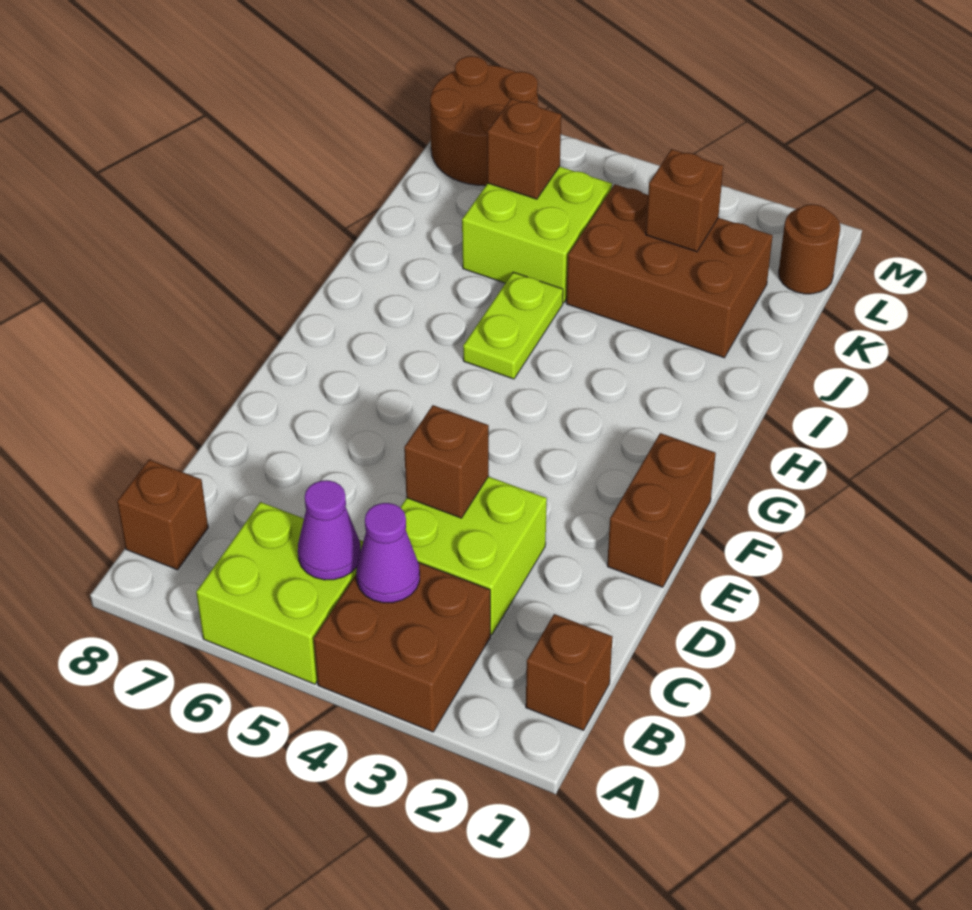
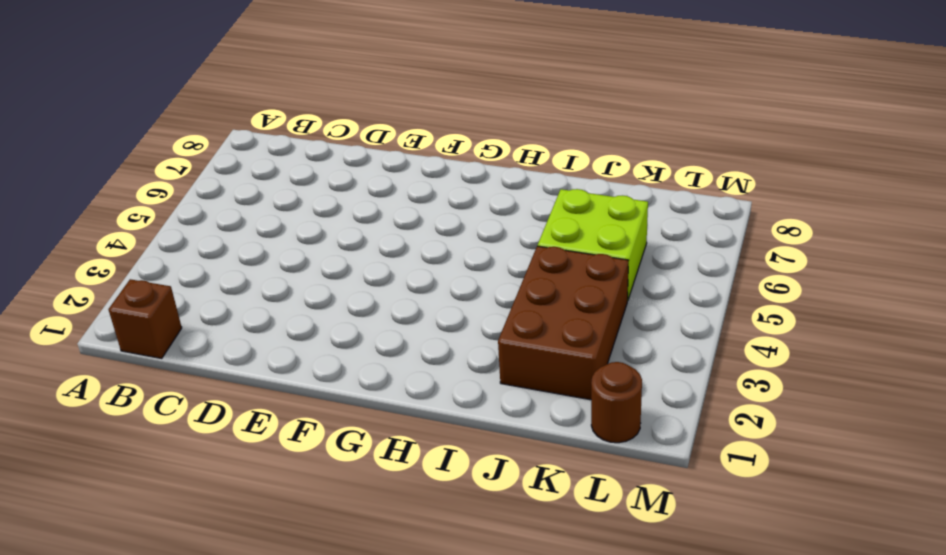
none -> brown brick A3:B4 level 1
none -> lime brick A5:B6 level 1
none -> brown brick B8 level 1

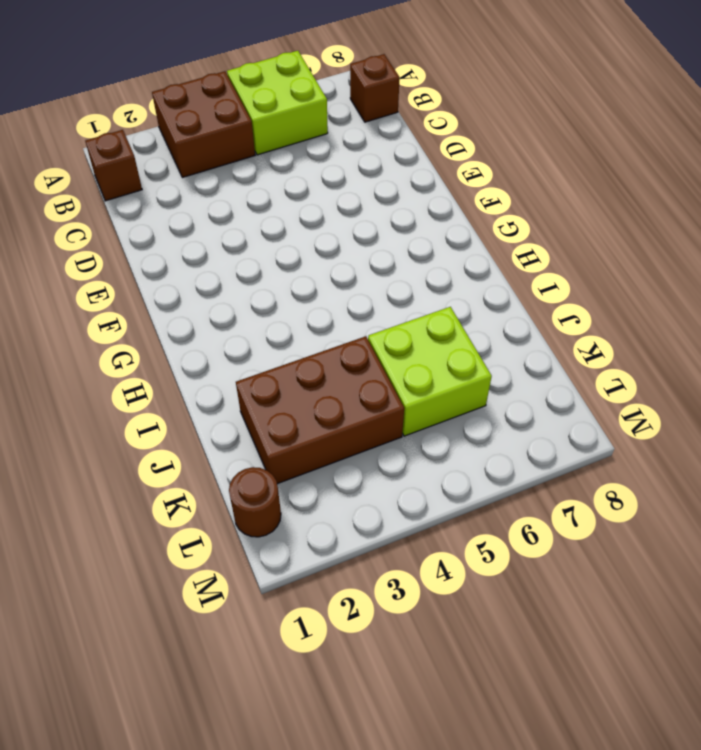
none -> lime brick C3:D4 level 1
none -> brown brick E1:F1 level 1
none -> lime plate H5:I5 level 1

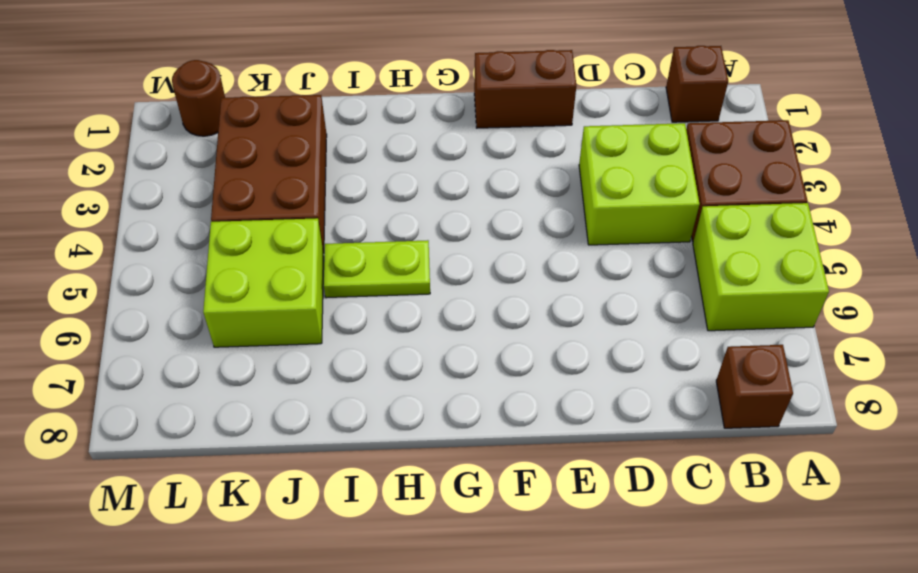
none -> brown round brick L7:M8 level 1
none -> purple cone B4 level 2
none -> purple cone B5 level 2

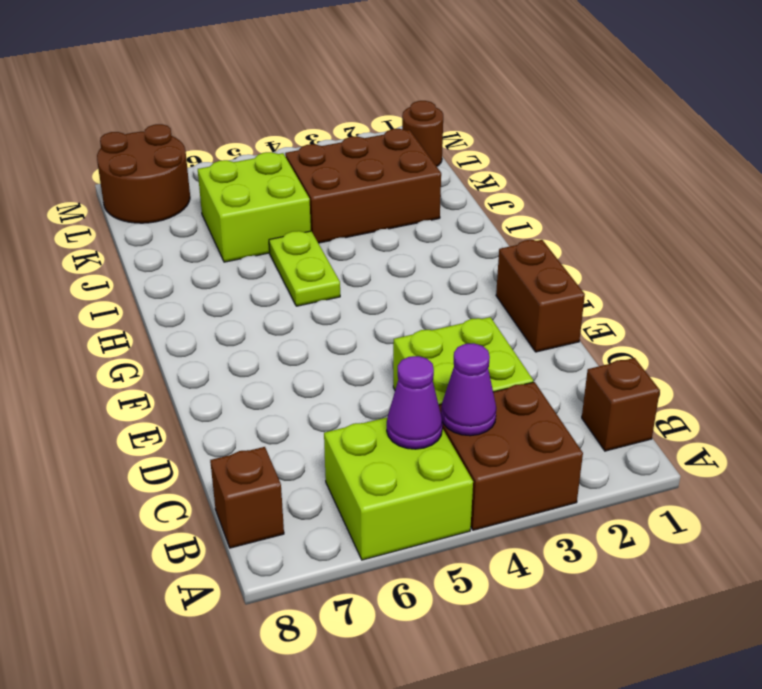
none -> brown brick D4 level 2
none -> brown brick K3 level 2
none -> brown brick K6 level 2

